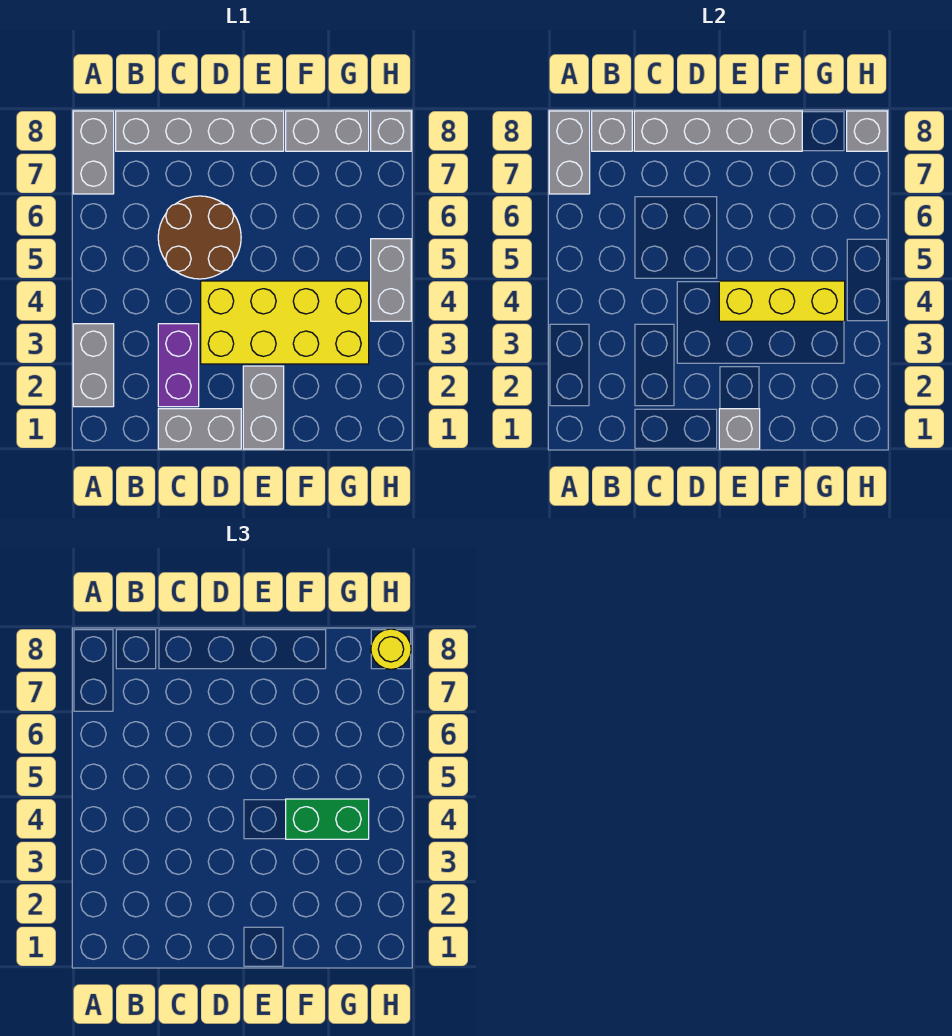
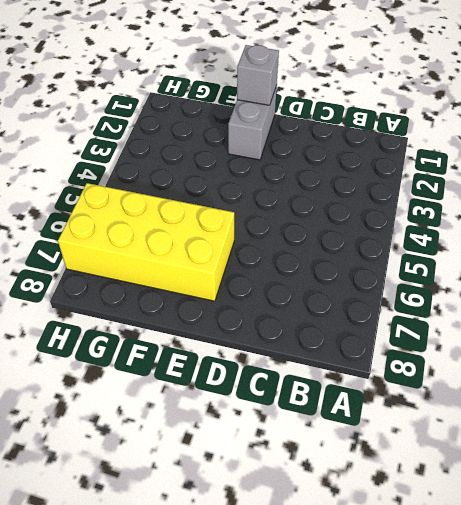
yellow brick E6:H7 level 1 -> yellow brick D3:G4 level 1
none -> grey brick A2:A3 level 1
none -> grey brick A7:A8 level 1
none -> grey brick B8:E8 level 1

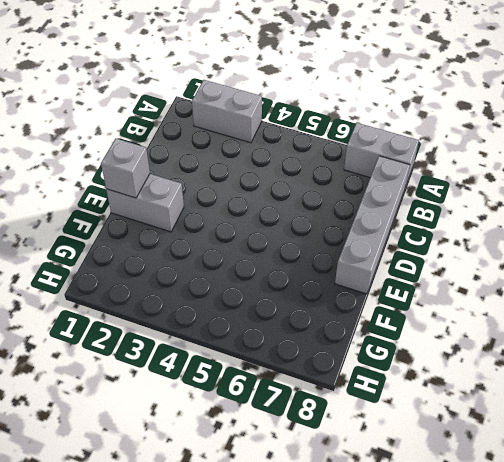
none -> grey brick C1:D1 level 1
none -> purple brick C2:C3 level 1
none -> brown round brick C5:D6 level 1

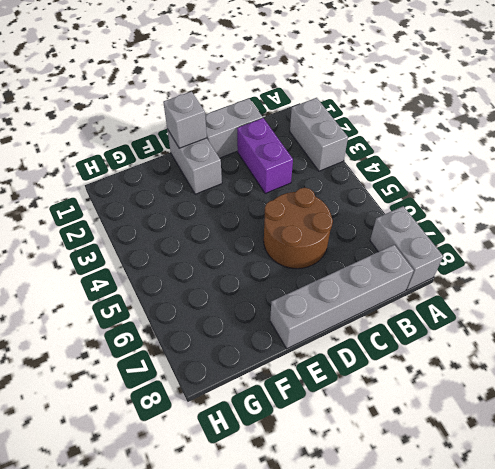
none -> yellow brick D3:G4 level 1
none -> grey brick F8:G8 level 1
none -> grey brick H4:H5 level 1

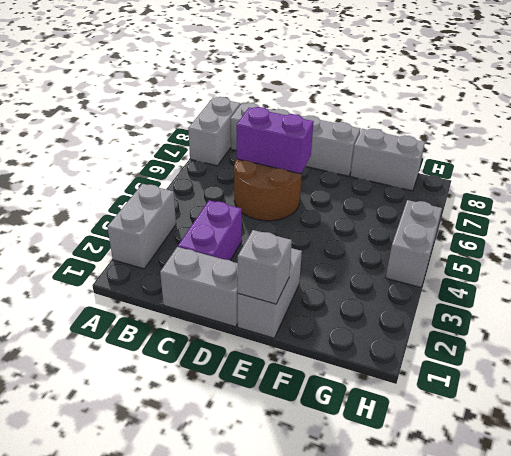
purple brick C6:D6 level 2 -> none
none -> yellow brick D3:G4 level 1
none -> grey brick H8 level 1
none -> grey brick A7:A8 level 2

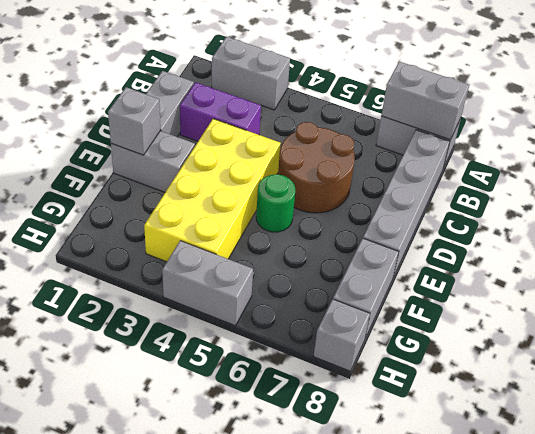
green round brick E5 level 1 -> none
none -> grey brick B8 level 2
none -> grey brick C8:F8 level 2
none -> yellow brick E4:G4 level 2

